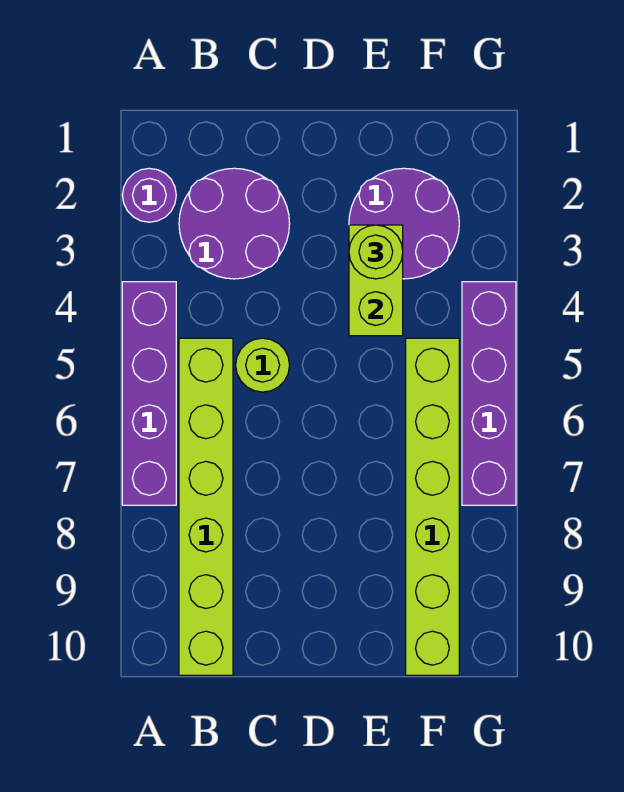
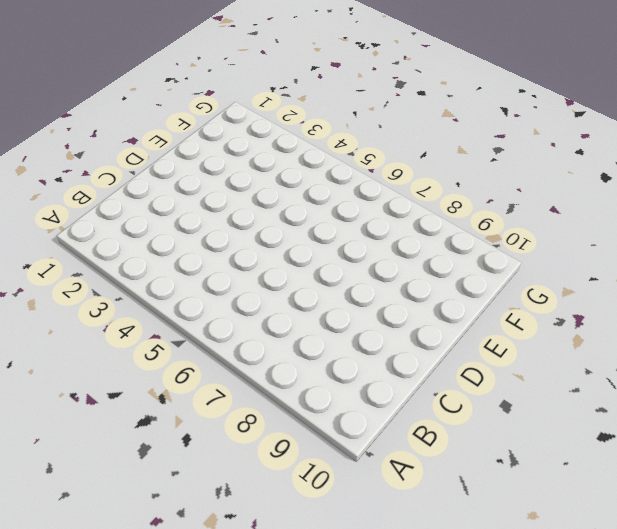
none -> purple round brick A2 level 1
none -> purple brick A4:A7 level 1

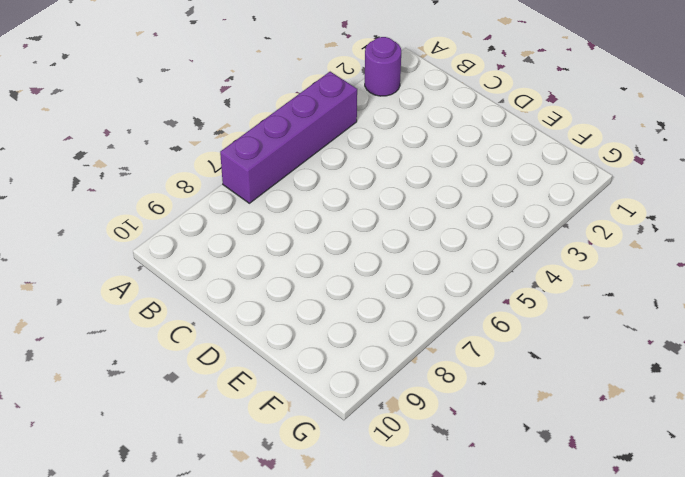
none -> purple round brick B2:C3 level 1
none -> lime brick B5:B10 level 1

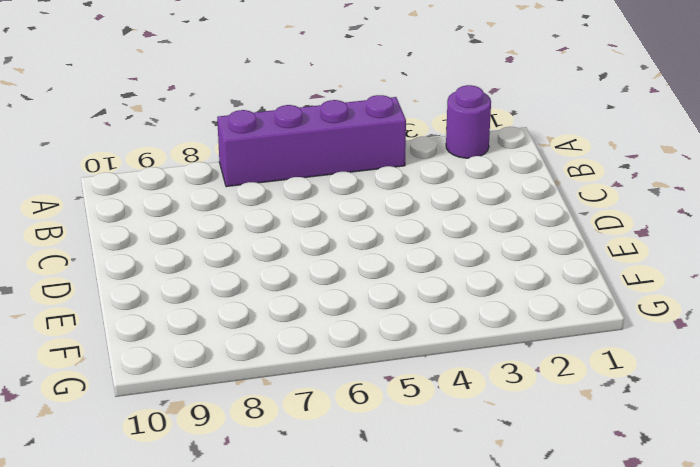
none -> purple round brick B2:C3 level 1
none -> lime brick B5:B10 level 1

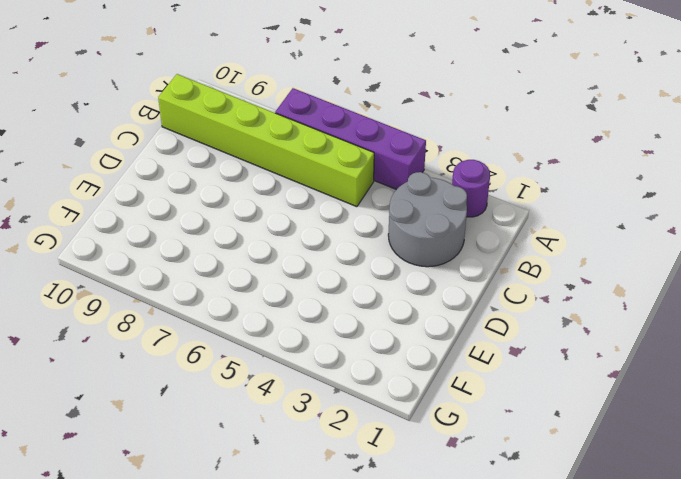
grey round brick B2:C3 level 1 -> purple round brick B2:C3 level 1
none -> lime round brick C5 level 1
none -> purple round brick E2:F3 level 1

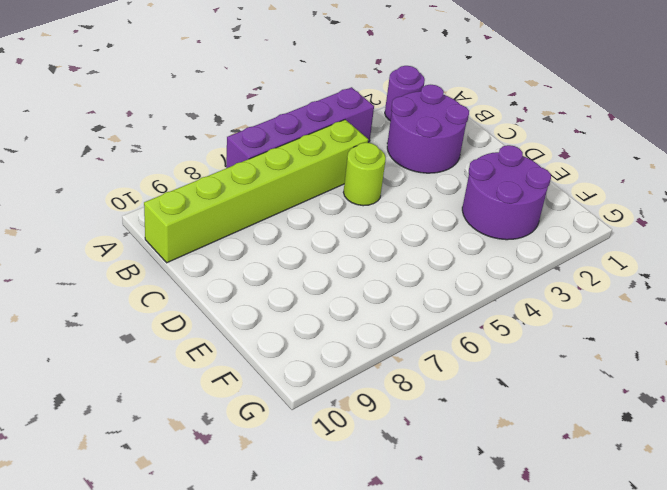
none -> lime brick F5:F10 level 1
none -> purple brick G4:G7 level 1

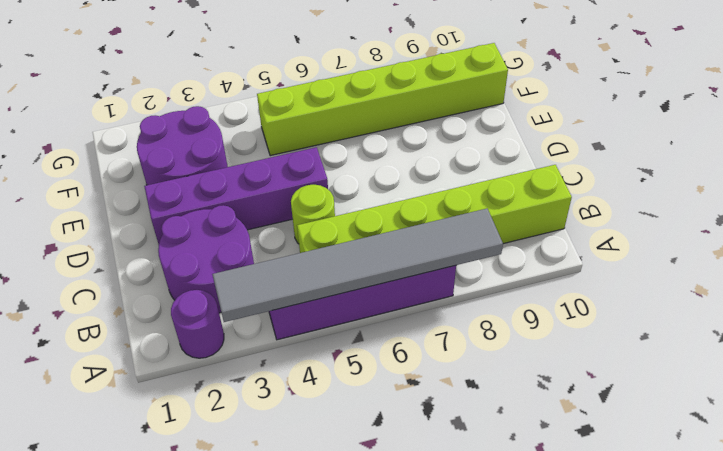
grey tile A3:A8 level 2 -> none
purple brick D2:D5 level 1 -> purple brick G4:G7 level 1
none -> lime brick E3:E4 level 2
none -> lime round brick E3 level 3

